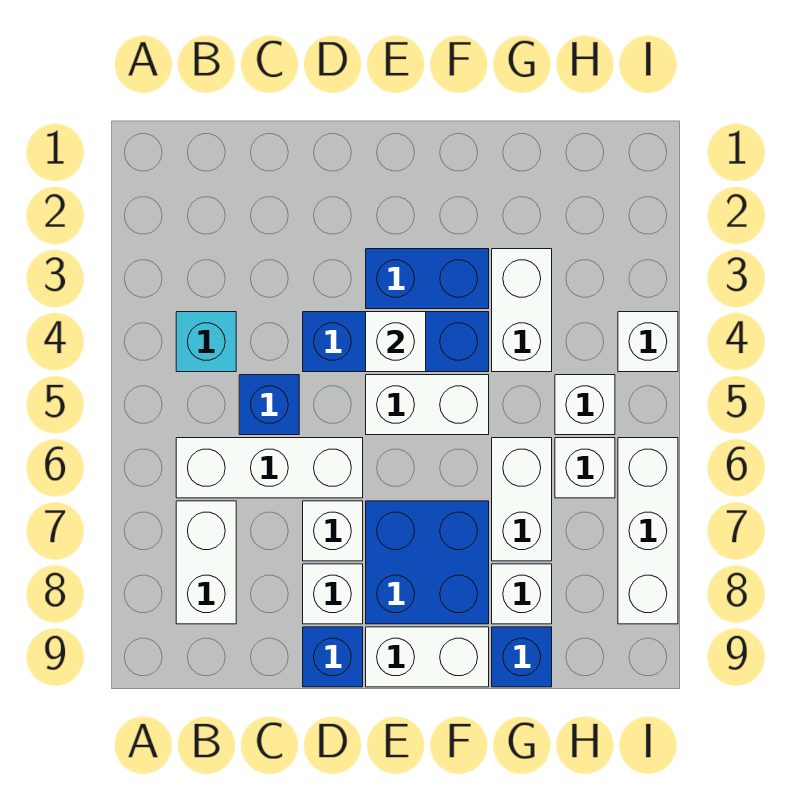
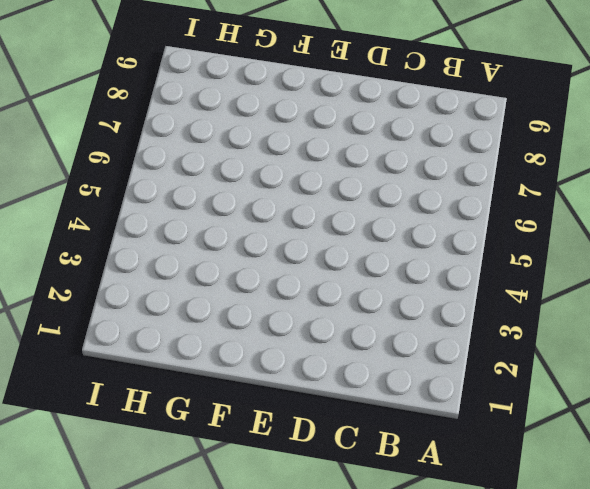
none -> cyan brick B4 level 1
none -> white brick B6:D6 level 1
none -> white brick B7:B8 level 1

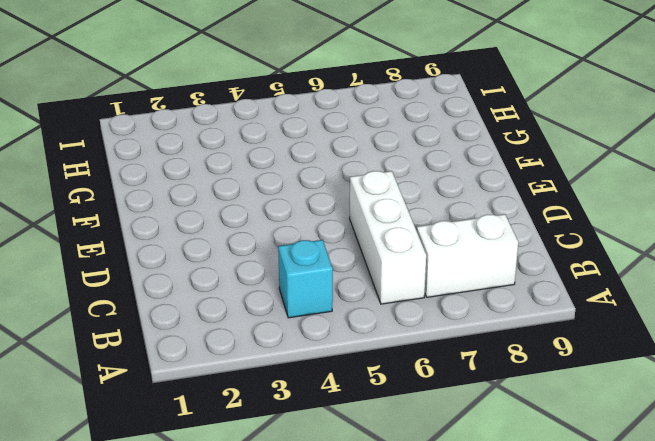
none -> blue brick C5 level 1
none -> blue brick D4:F4 level 1
none -> white brick D7 level 1

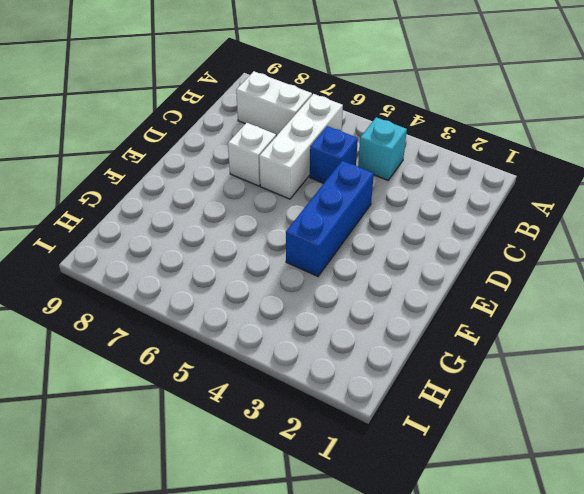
none -> white brick D8 level 1
none -> blue brick D9 level 1
none -> blue brick E3:F3 level 1

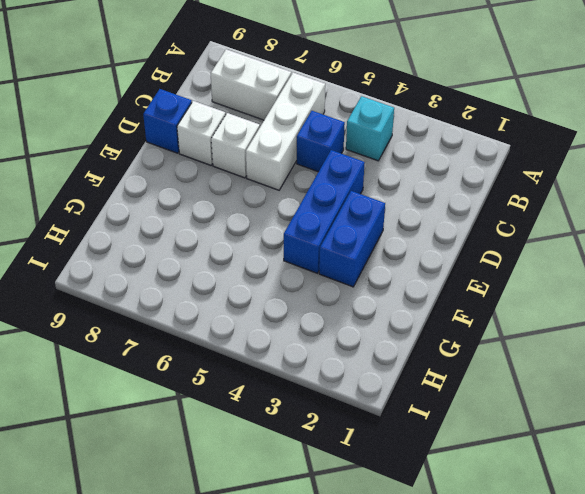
none -> white brick E5:F5 level 1
none -> blue brick E7:F8 level 1
none -> white brick E9:F9 level 1

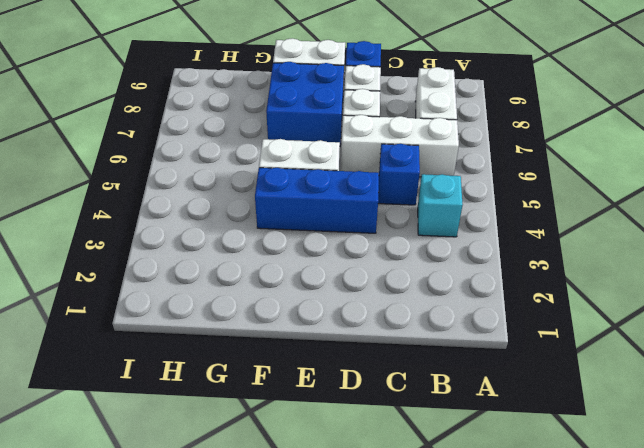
none -> blue brick E3:F3 level 1
none -> white brick G3:G4 level 1
none -> white brick G6:G7 level 1

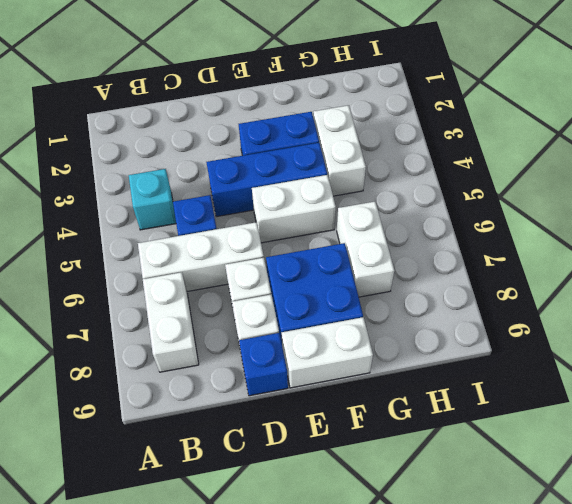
none -> white brick G8 level 1
none -> blue brick G9 level 1
none -> white brick H5 level 1

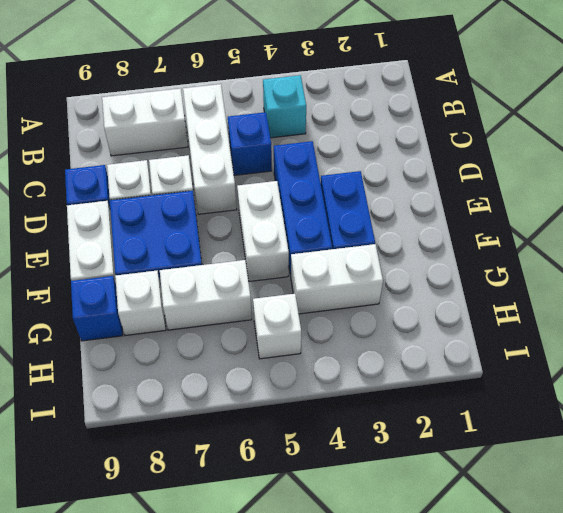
none -> white brick H6 level 1
none -> white brick I4 level 1
none -> white brick I6:I8 level 1

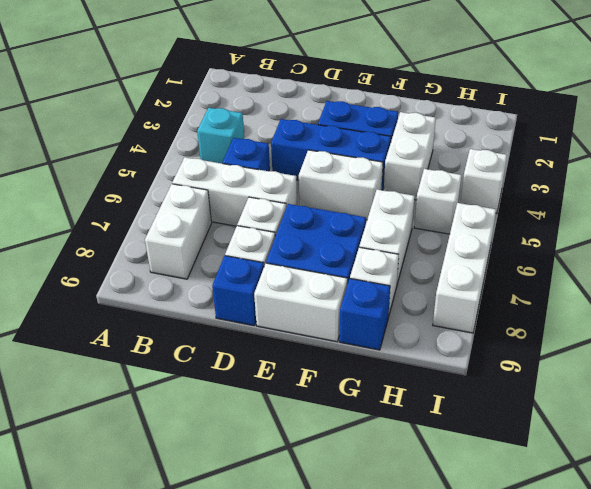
none -> white brick H6 level 1
none -> white brick E4 level 2

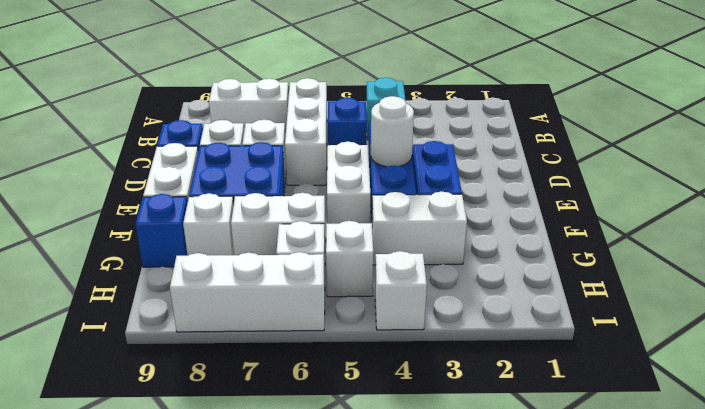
white round brick E4 level 2 -> white brick E4 level 2

